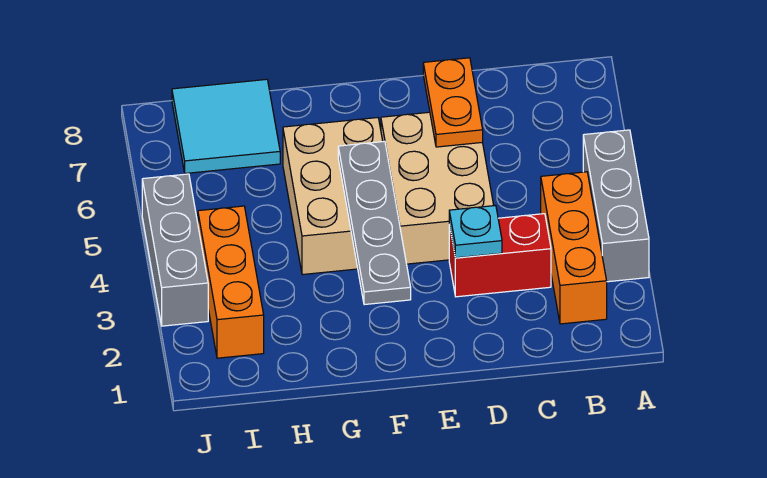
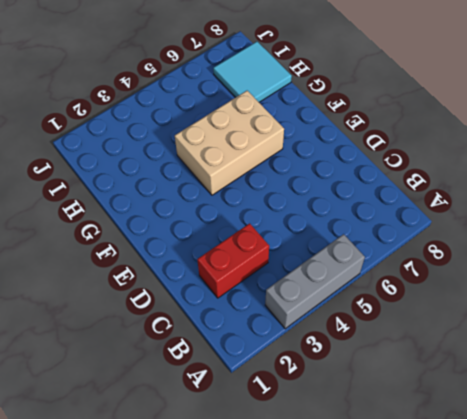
red brick C2:C3 level 1 -> red brick C3:D3 level 1
none -> orange brick B2:B4 level 1
none -> tan brick D4:E6 level 1

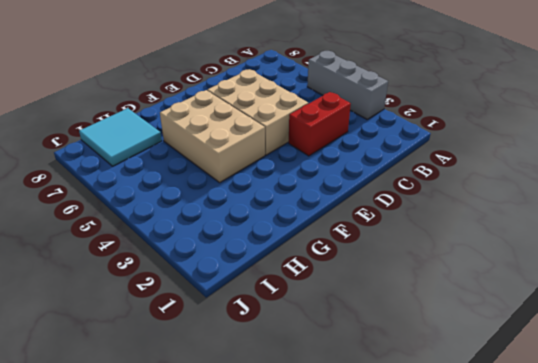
none -> orange brick B2:B4 level 1
none -> orange brick I2:I4 level 1

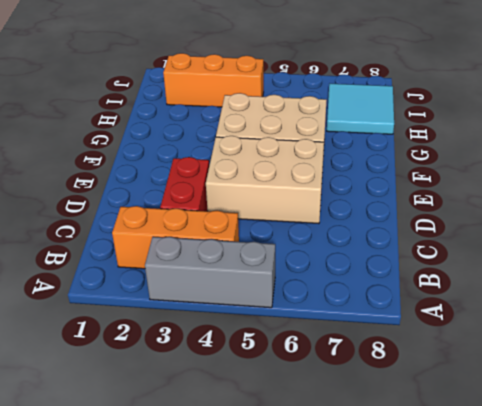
none -> grey brick J3:J5 level 1
none -> cyan plate D3 level 2

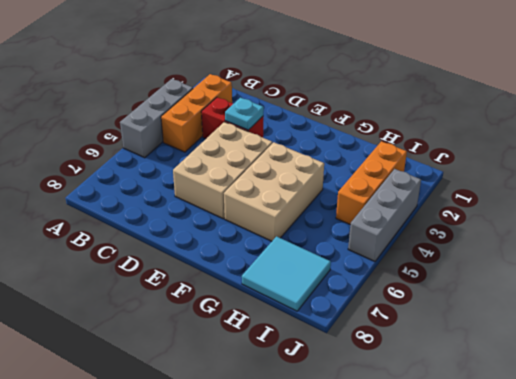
none -> orange plate D6:D7 level 2
none -> grey plate F2:F5 level 2

